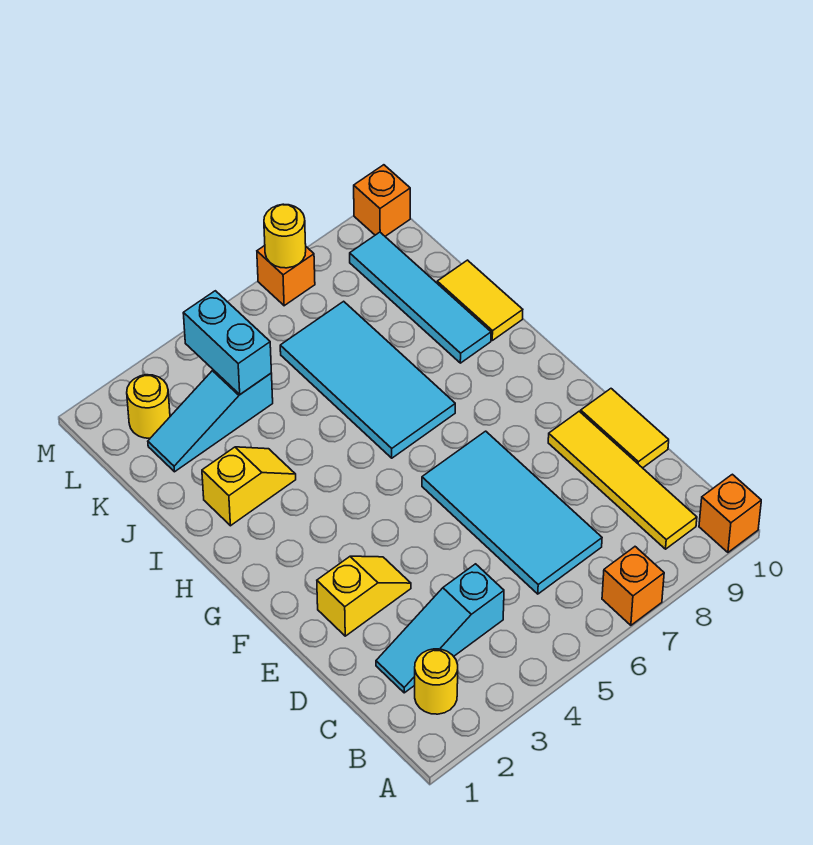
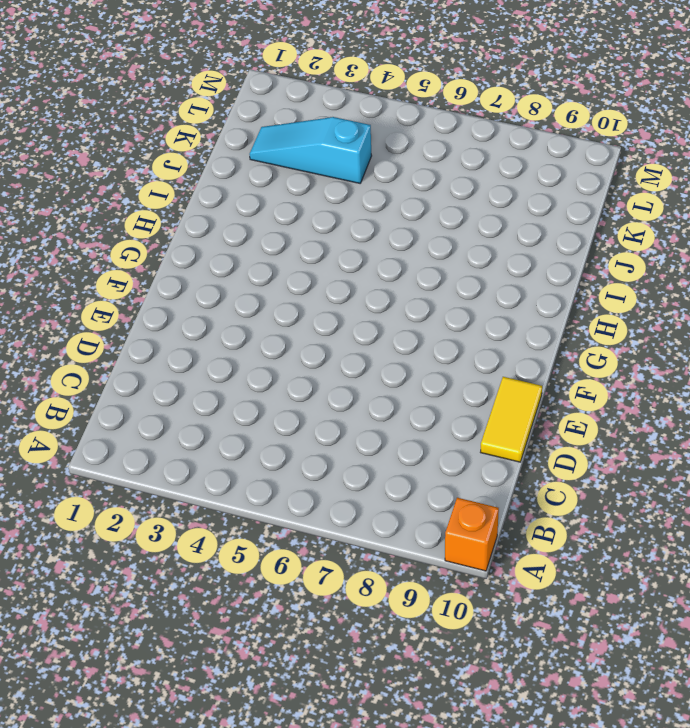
none -> orange brick A7 level 1
none -> yellow round brick B2 level 1
none -> yellow tile B9:E9 level 1

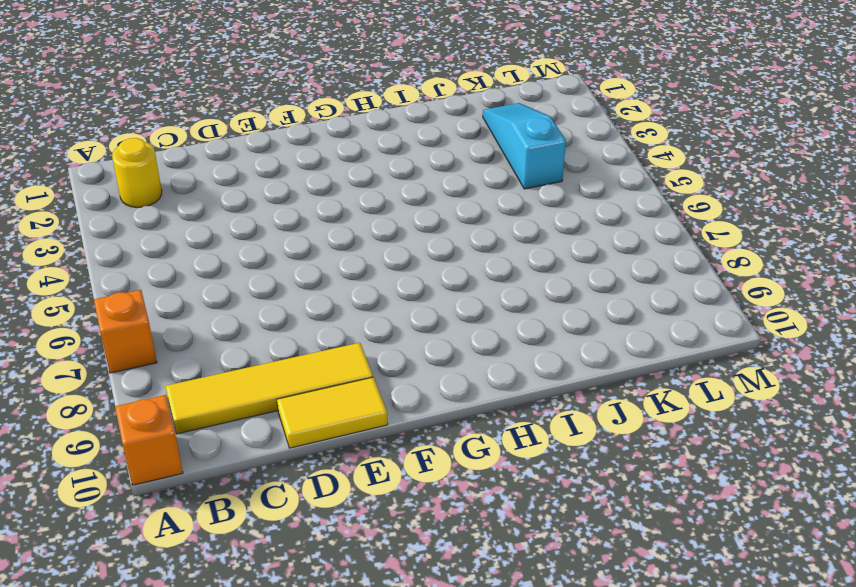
none -> cyan slope C2:C4 level 1 top 4
none -> cyan tile C6:F7 level 1
none -> yellow slope E2:E3 level 1 top 2

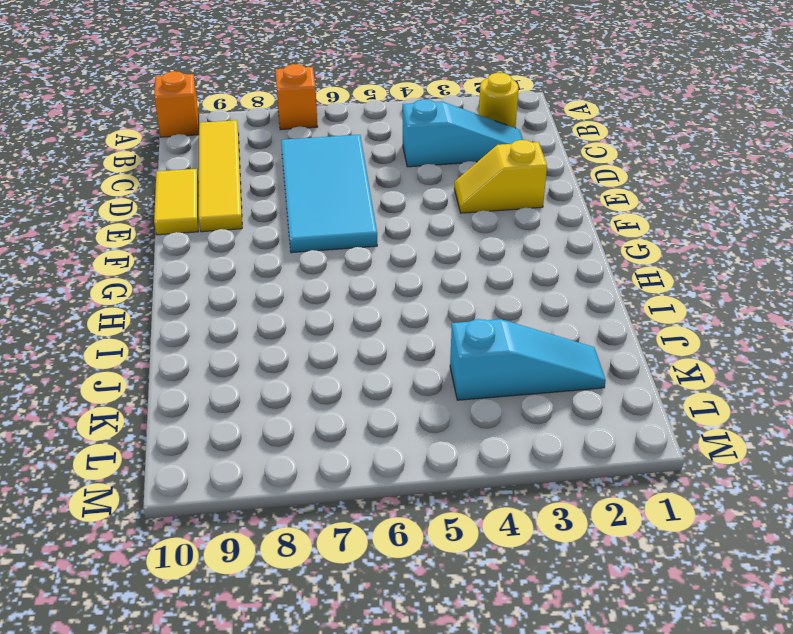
none -> cyan tile H6:K7 level 1
none -> yellow slope I2:I3 level 1 top 2
none -> cyan tile I9:L9 level 1

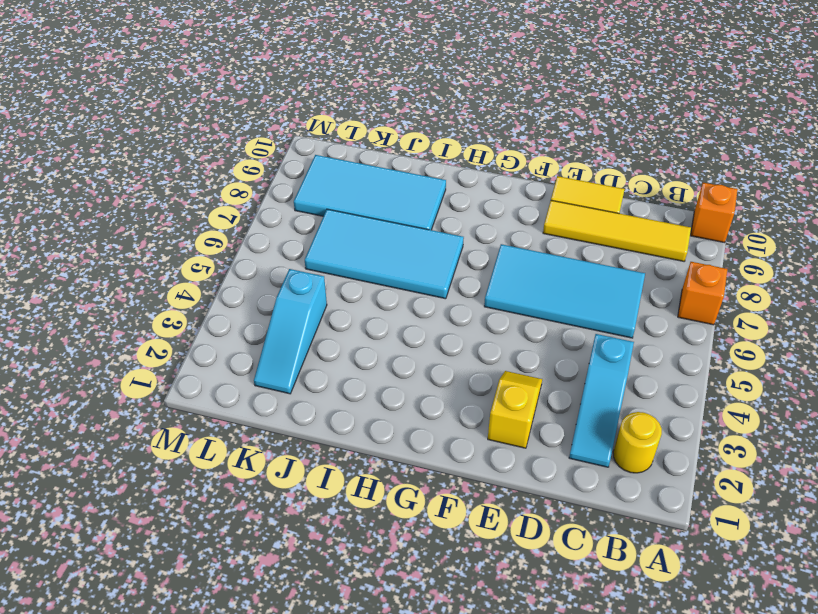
cyan tile I8:L9 level 1 -> cyan tile I9:L9 level 1
none -> yellow slope I2:I3 level 1 top 2
none -> yellow tile I10:J10 level 1
none -> yellow round brick L2 level 1

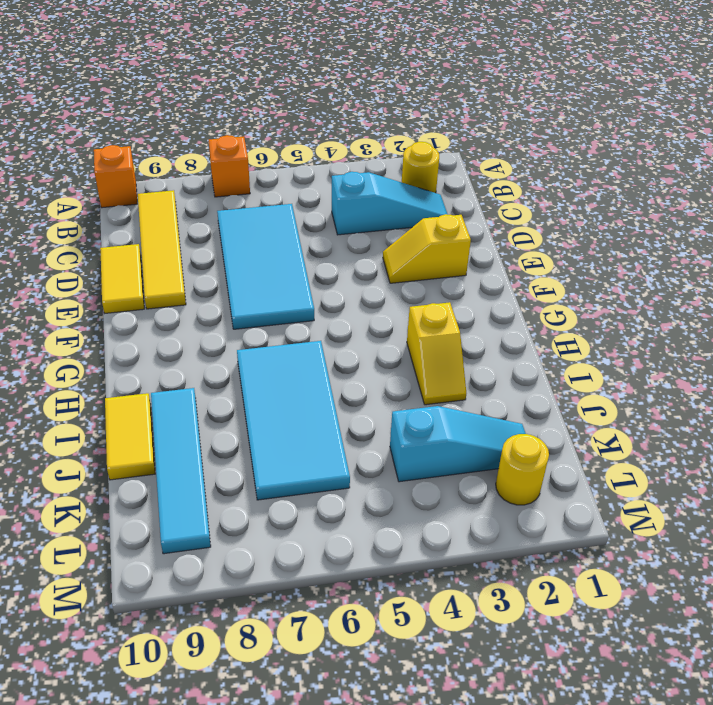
yellow slope H3:I3 level 1 top H -> yellow slope I2:I3 level 1 top 2
none -> orange brick M7 level 1
none -> orange brick M10 level 1
none -> cyan brick K4:L4 level 2

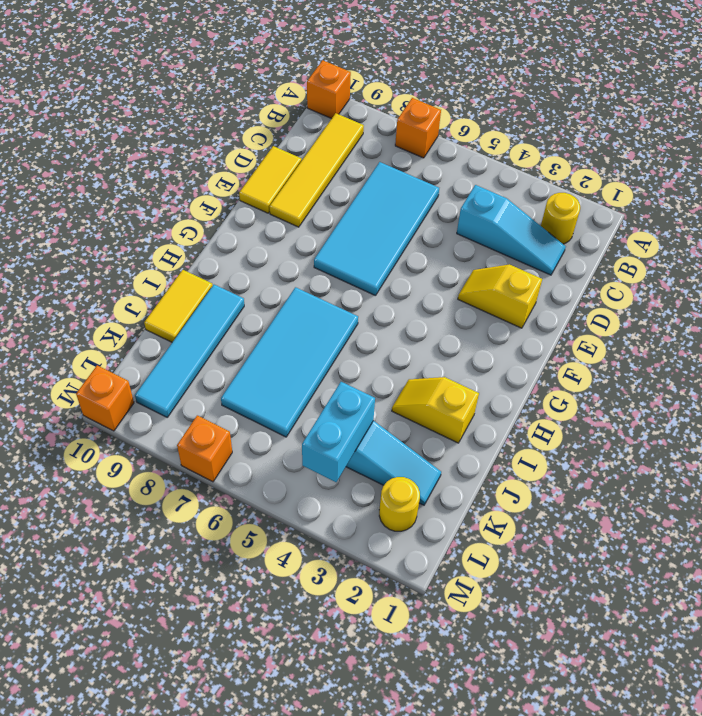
none -> yellow round brick M7 level 2

